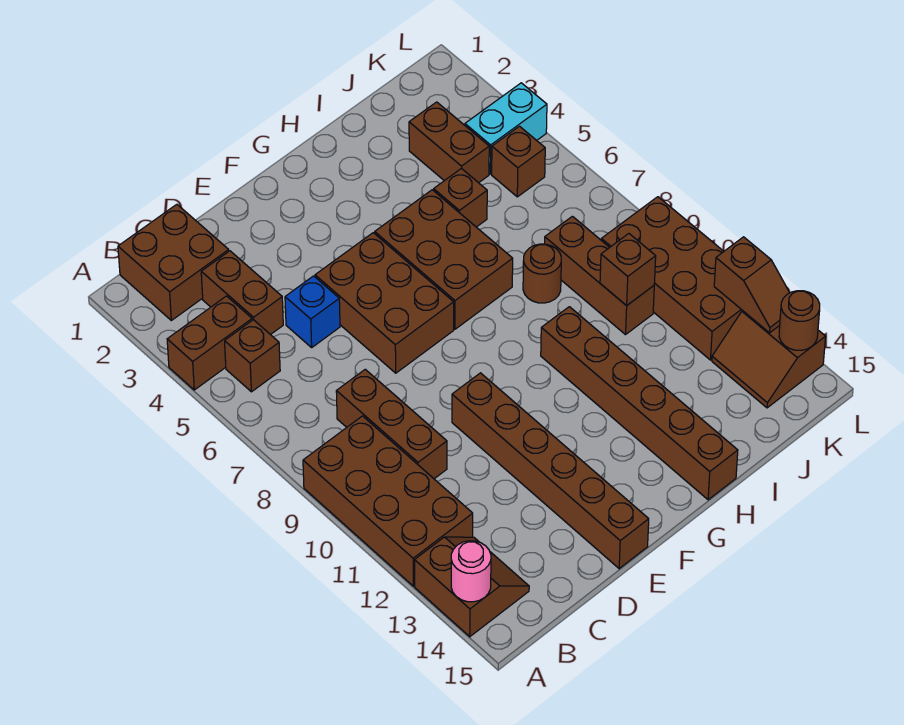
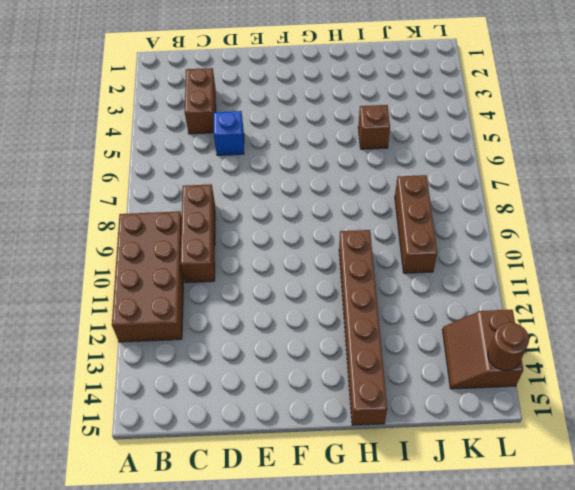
none -> brown brick A4:B4 level 1
none -> brown slope A13:B14 level 1 top A
none -> brown brick B1:C2 level 1

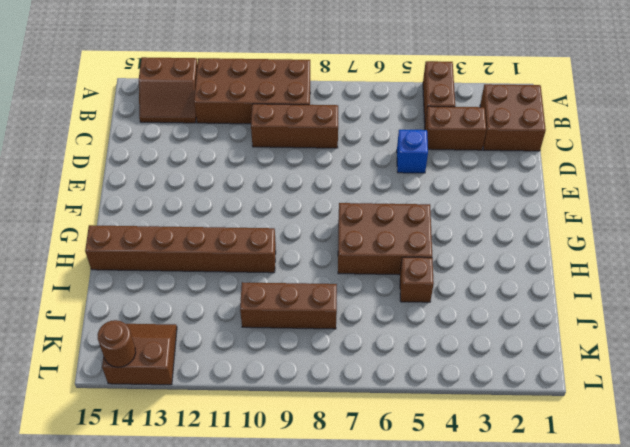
none -> brown brick B5 level 1
none -> brown brick E5:F7 level 1
none -> brown brick E10:E15 level 1

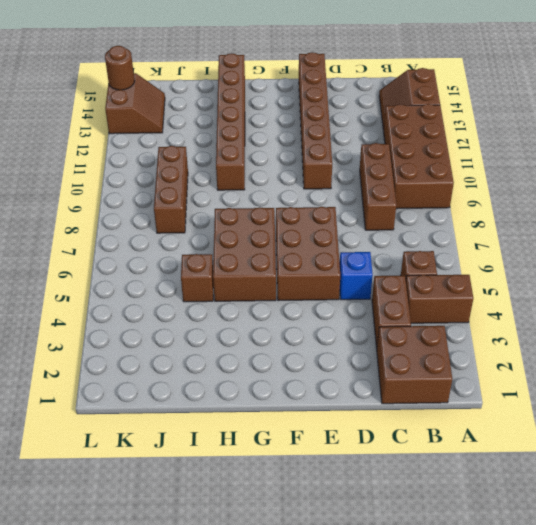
none -> brown round brick I8 level 1
none -> brown brick J3:J4 level 1
none -> cyan brick K4:L4 level 1

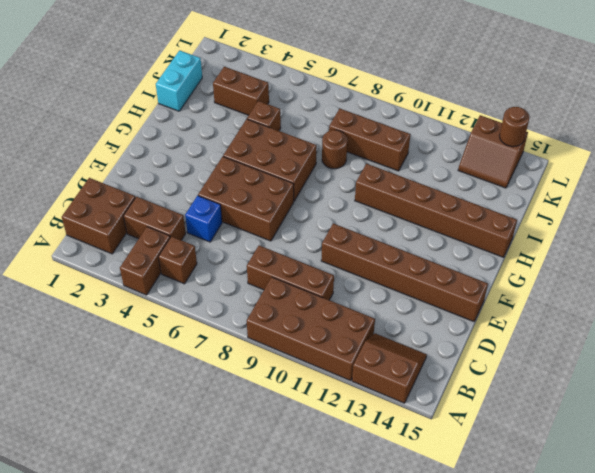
cyan brick I1:J1 level 1 -> cyan brick K4:L4 level 1
none -> brown brick K5 level 1
none -> brown brick K9:L12 level 1
none -> pink round brick A14 level 2

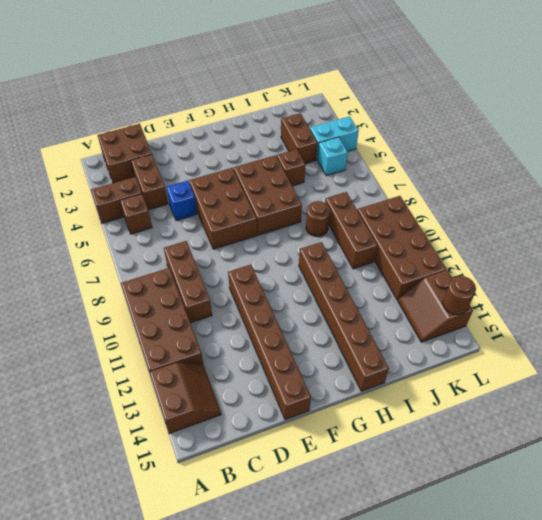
cyan brick K5 level 1 -> brown brick K5 level 1
none -> pink round brick A14 level 2
none -> brown brick J10 level 2
none -> brown slope L12:L13 level 2 top 12

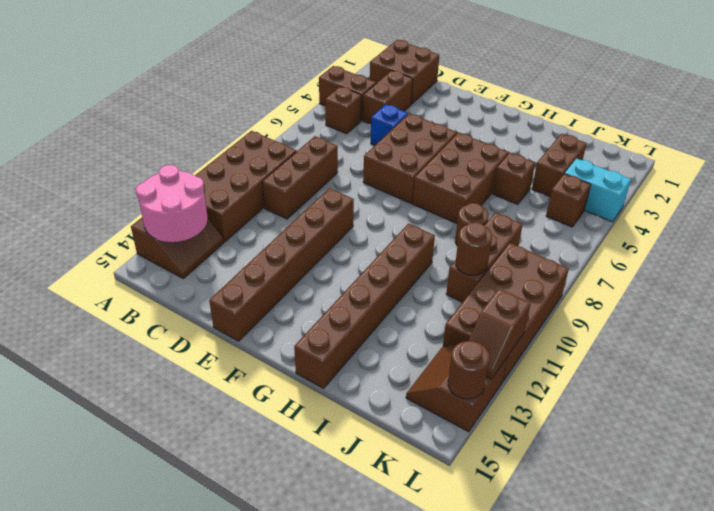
pink round brick A13:B14 level 2 -> pink round brick A14 level 2
brown round brick J10 level 2 -> brown brick J10 level 2

